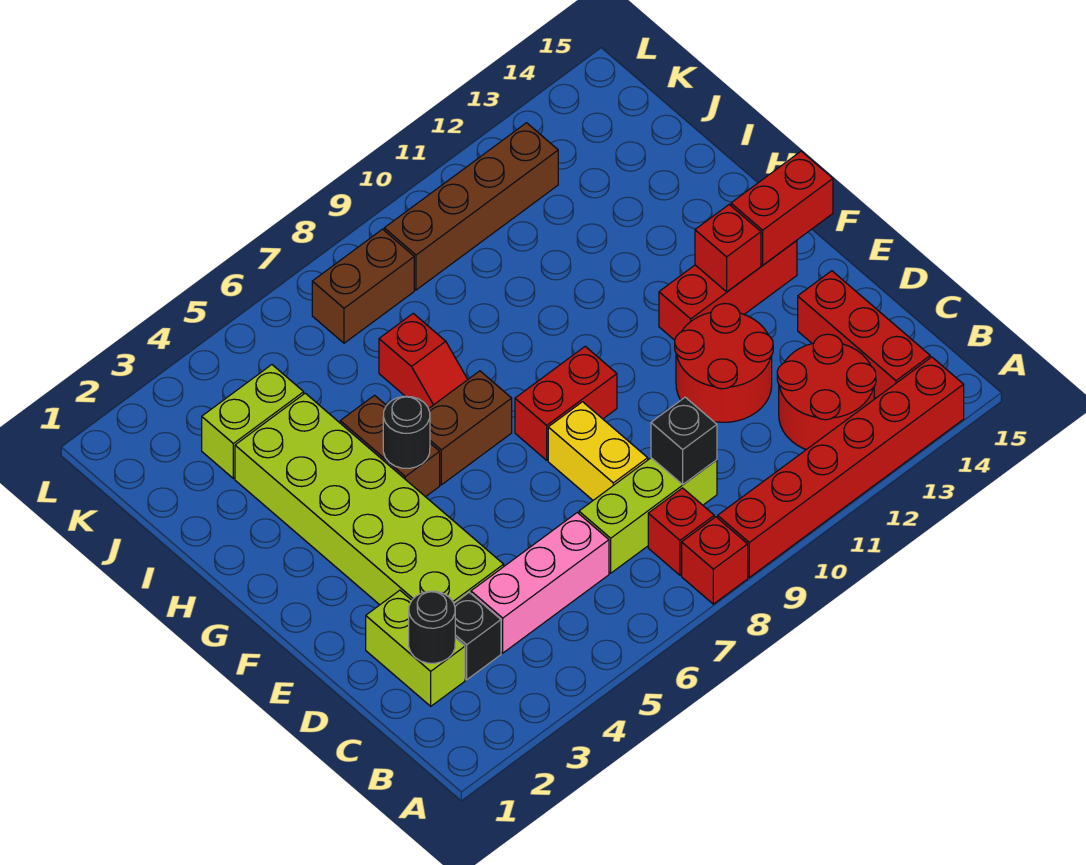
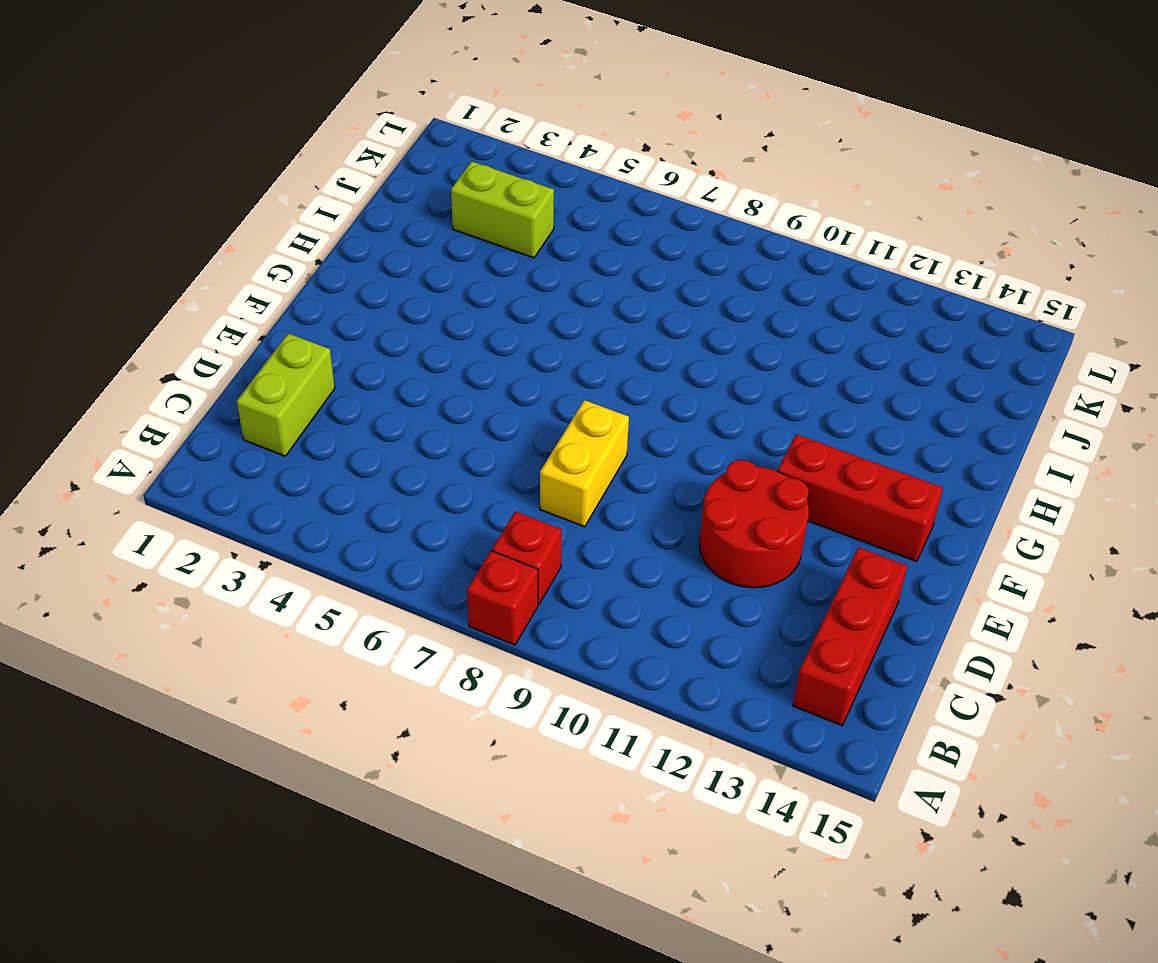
none -> red brick A9:A14 level 1
none -> red round brick B12:C13 level 1
none -> black brick C3 level 1

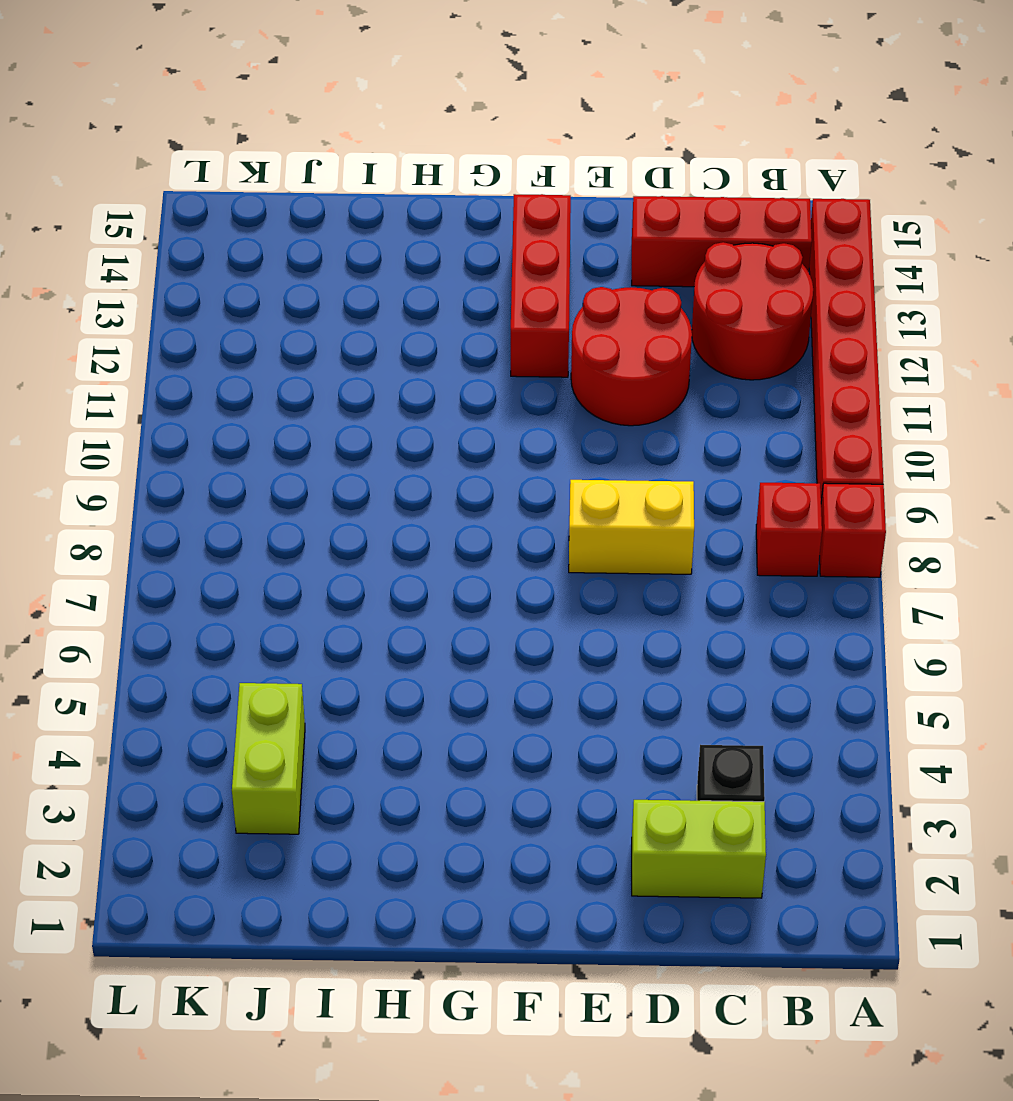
none -> pink brick C4:C6 level 1
none -> lime brick C7:C9 level 1
none -> lime brick D3:I4 level 1

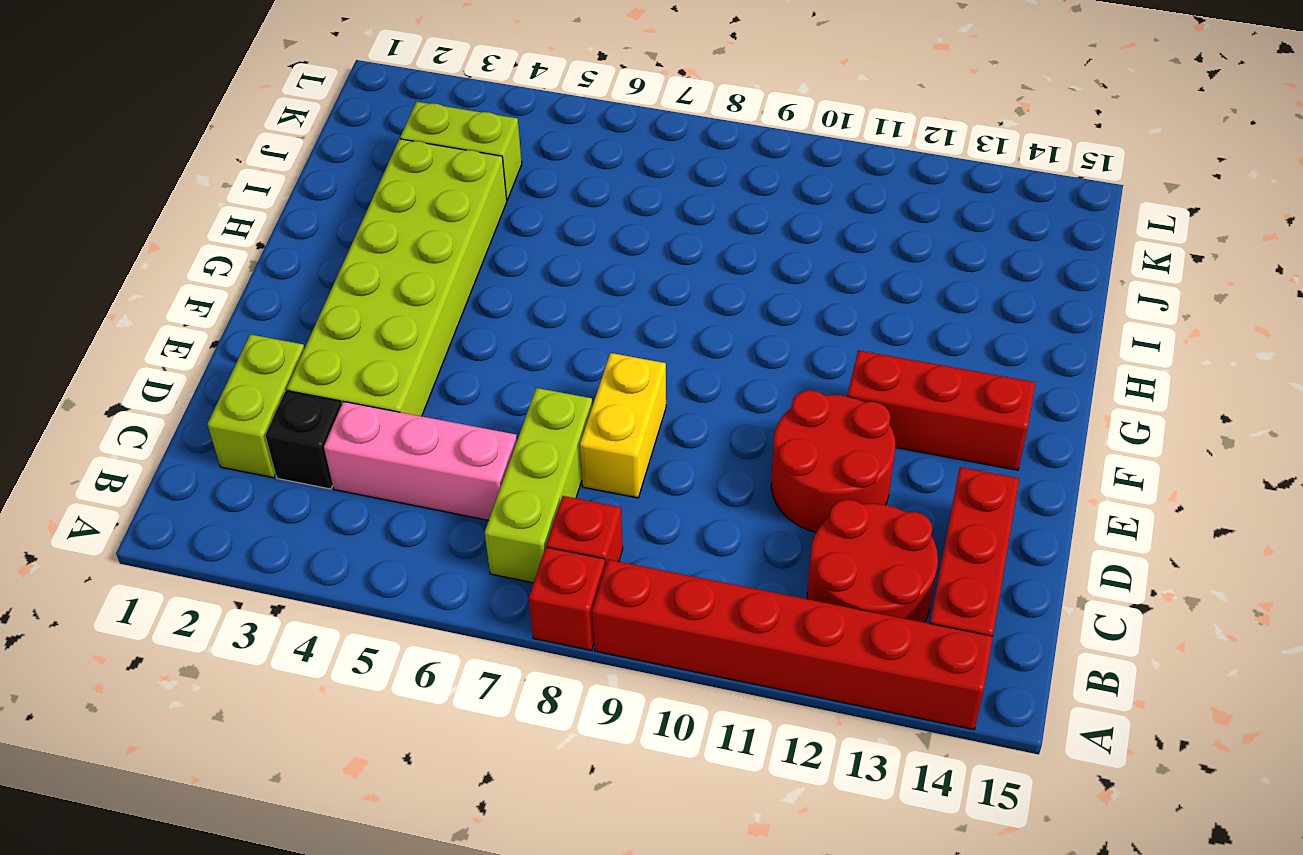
lime brick B7:D7 level 1 -> lime brick C7:C9 level 1
none -> red brick F8:F9 level 1
none -> brown brick G5:H5 level 1
none -> brown brick G6:G7 level 1

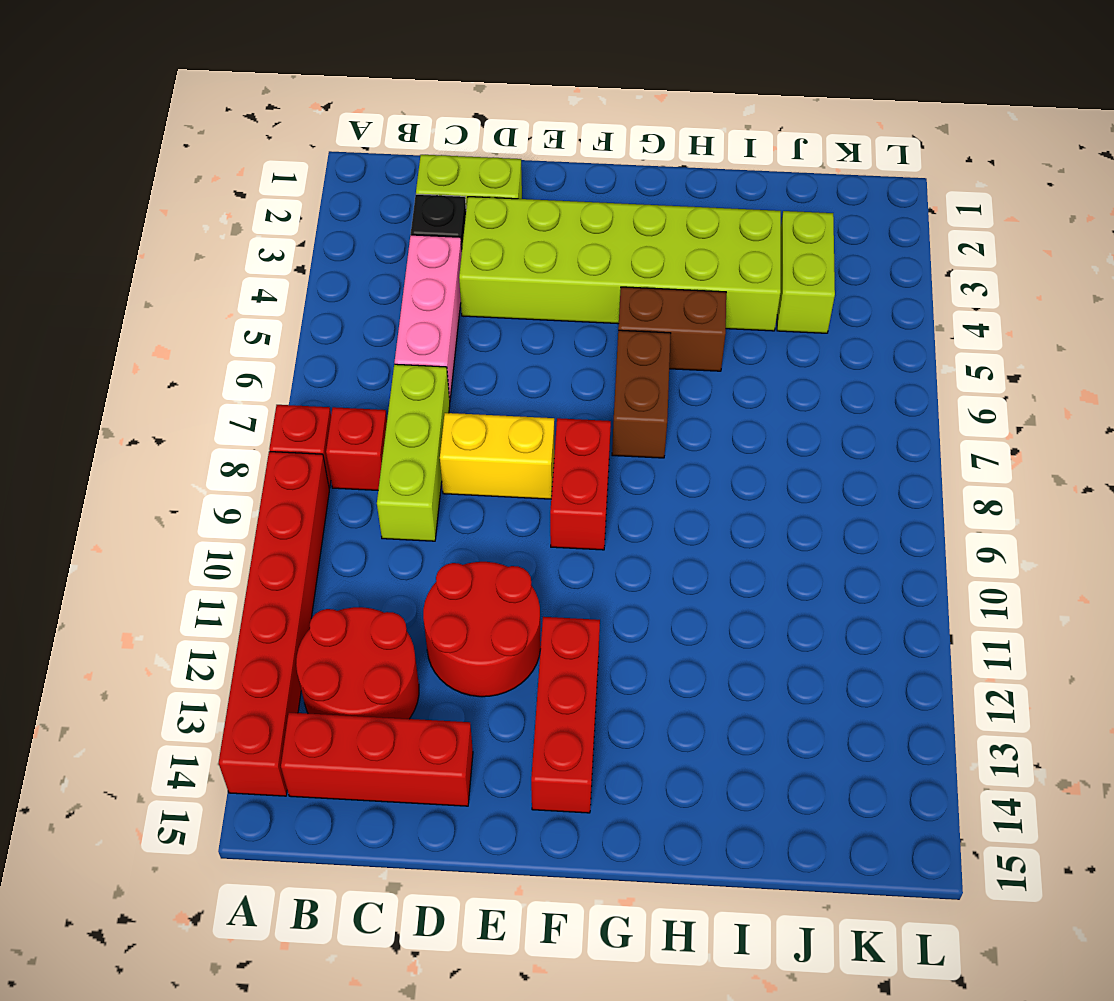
none -> red slope H7:I7 level 1 top I
none -> brown brick K7:K8 level 1
none -> brown brick K9:K12 level 1

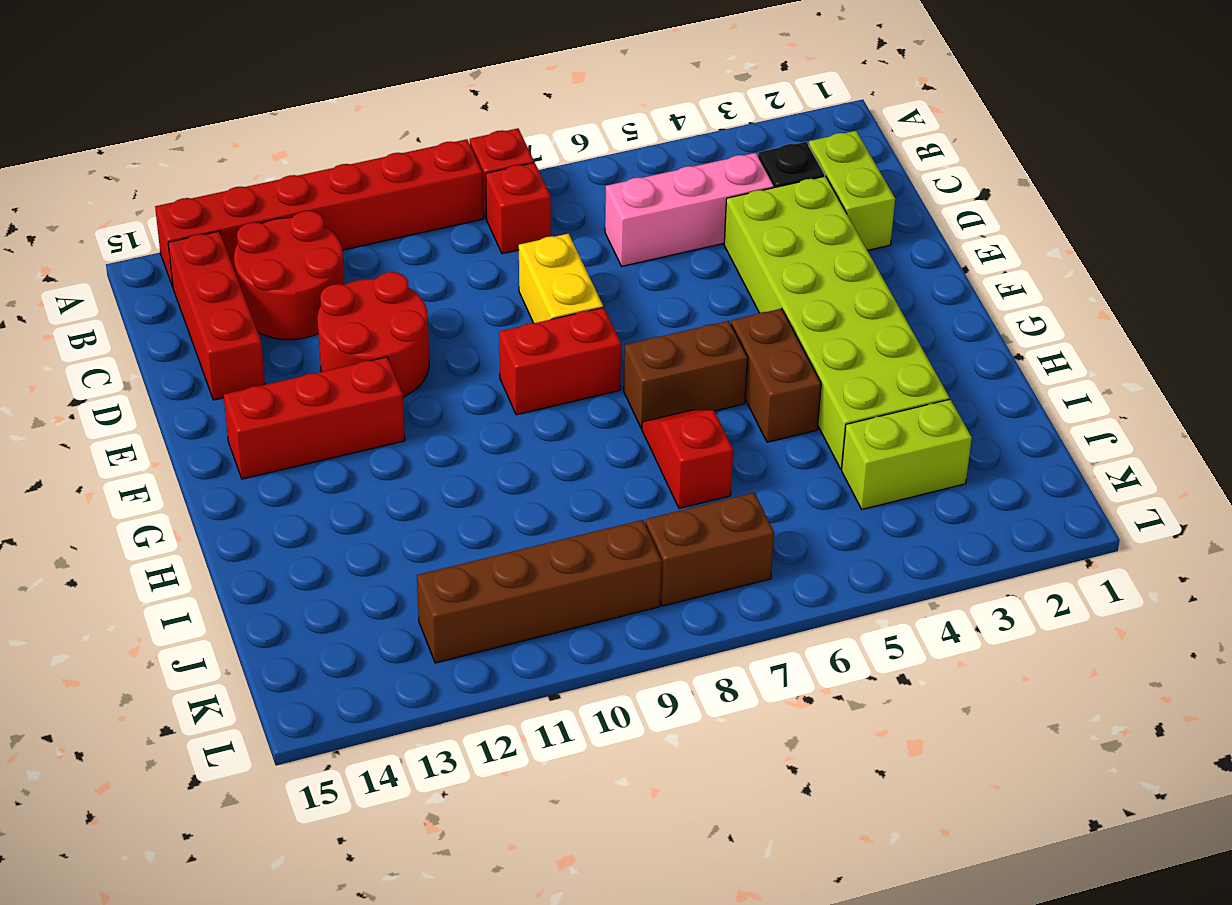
none -> lime brick C7:C9 level 1
none -> black round brick C2 level 2
none -> black brick C9 level 2

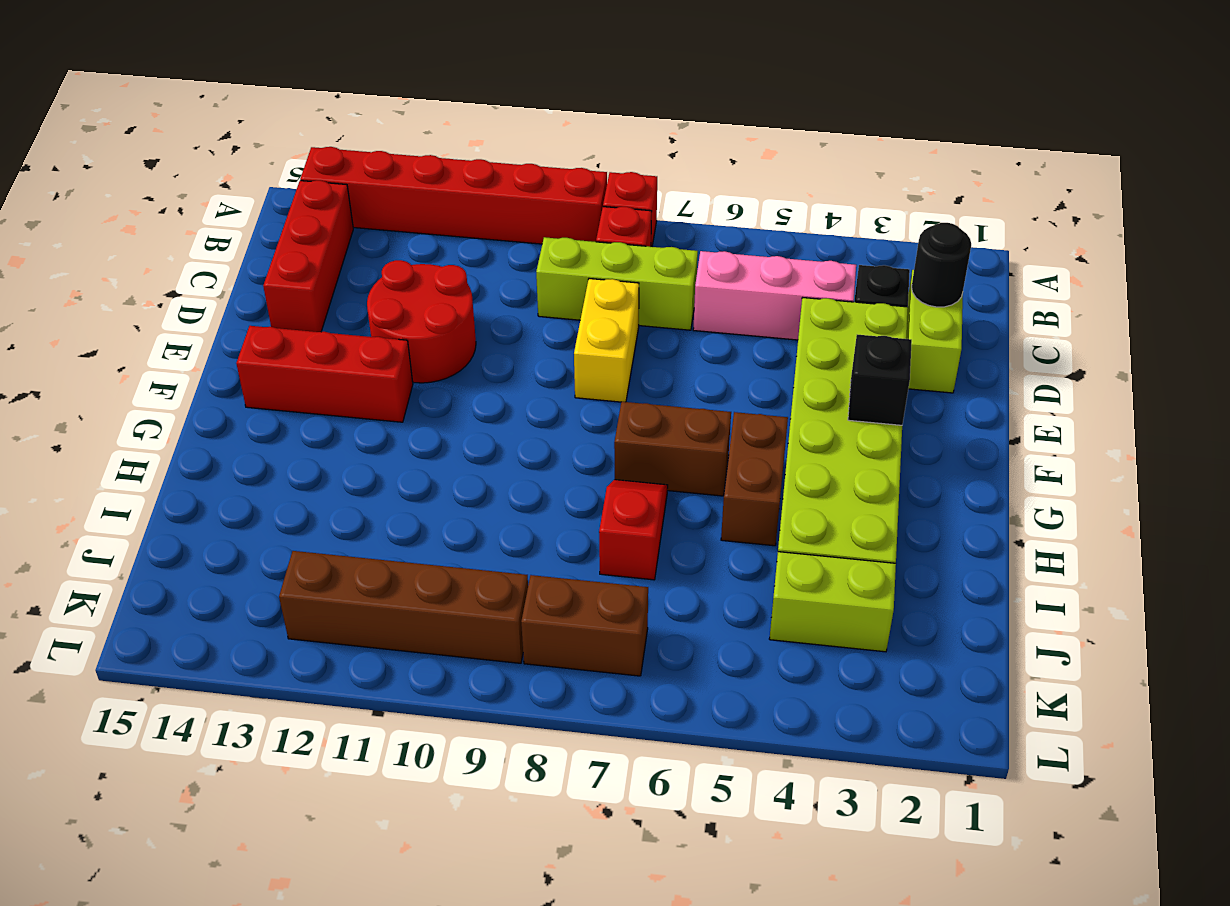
black brick F3 level 2 -> black brick C9 level 2
none -> red round brick B12:C13 level 1
none -> red brick F8:F9 level 1
none -> red brick F13 level 2

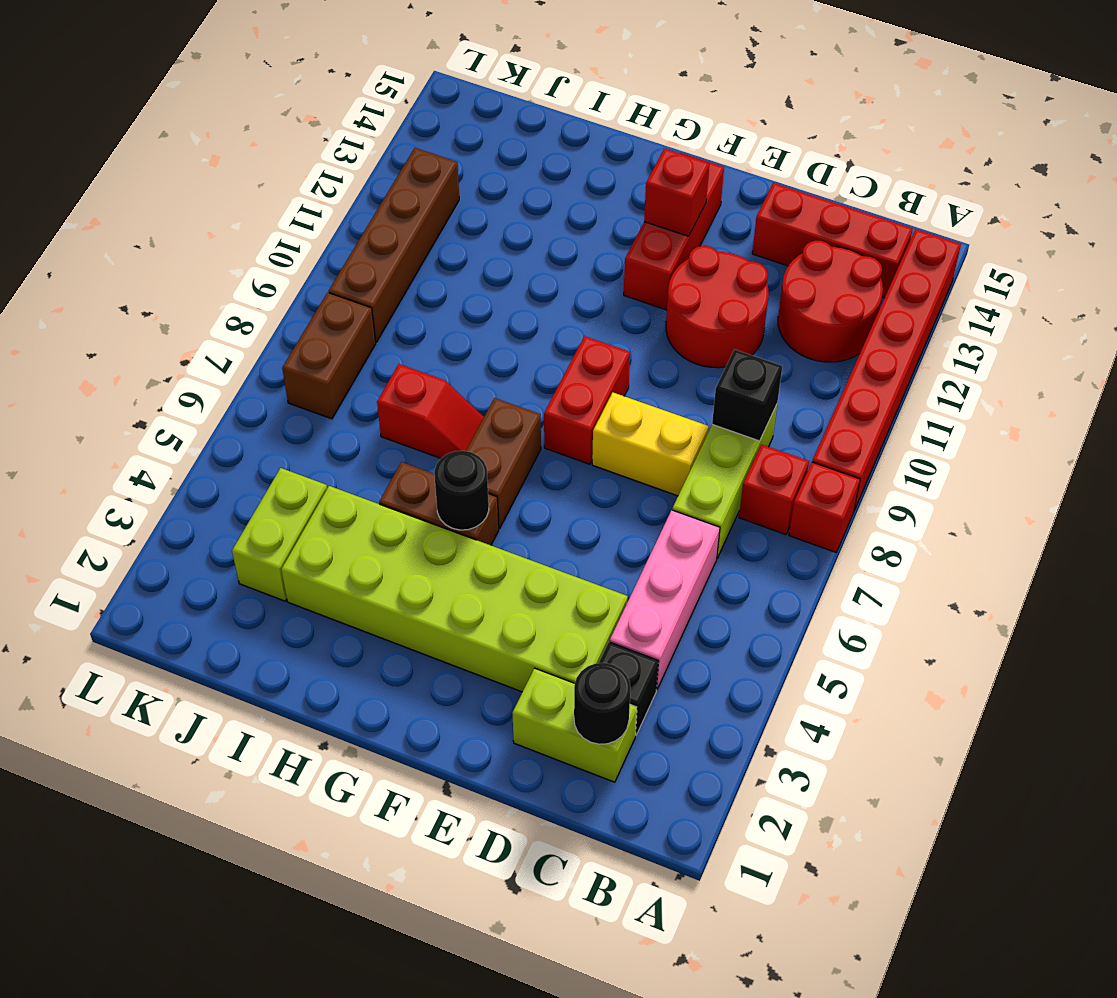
none -> red brick F14:F15 level 2

